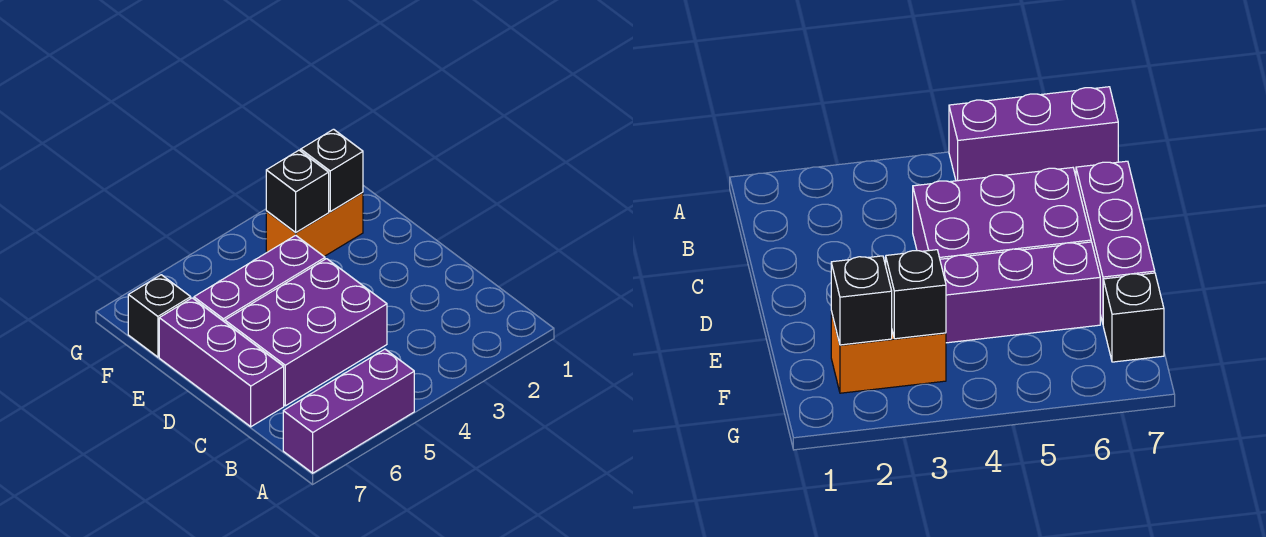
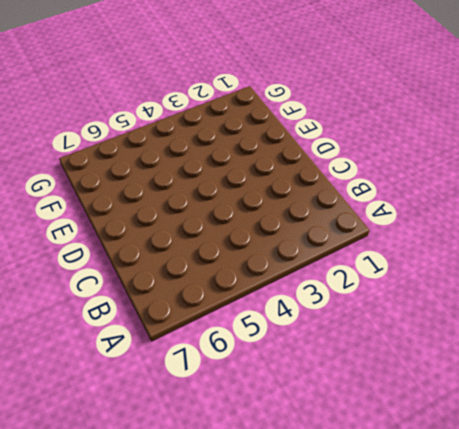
none -> purple brick A5:A7 level 1
none -> purple brick C4:D6 level 1

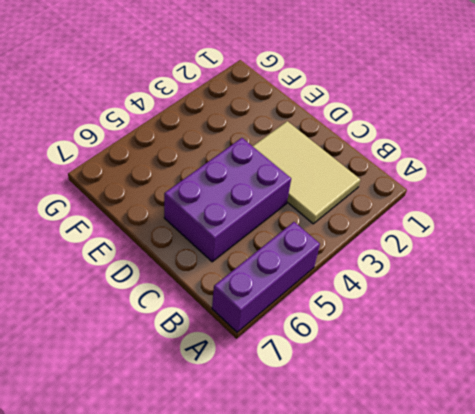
tan tile B2:D3 level 1 -> none
none -> purple brick C7:E7 level 1
none -> purple brick E4:E6 level 1

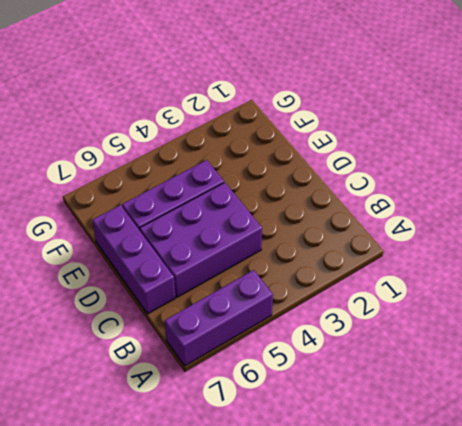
none -> orange brick F2:F3 level 1
none -> black brick F7 level 1

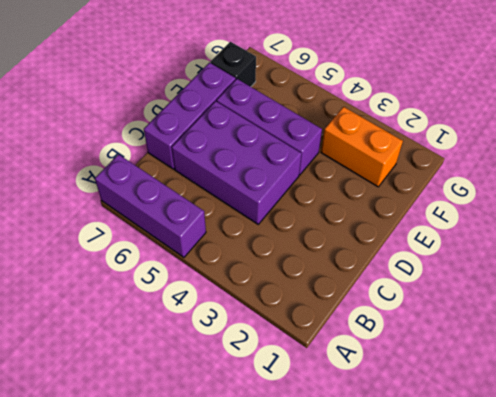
none -> black brick F2 level 2
none -> black brick F3 level 2

